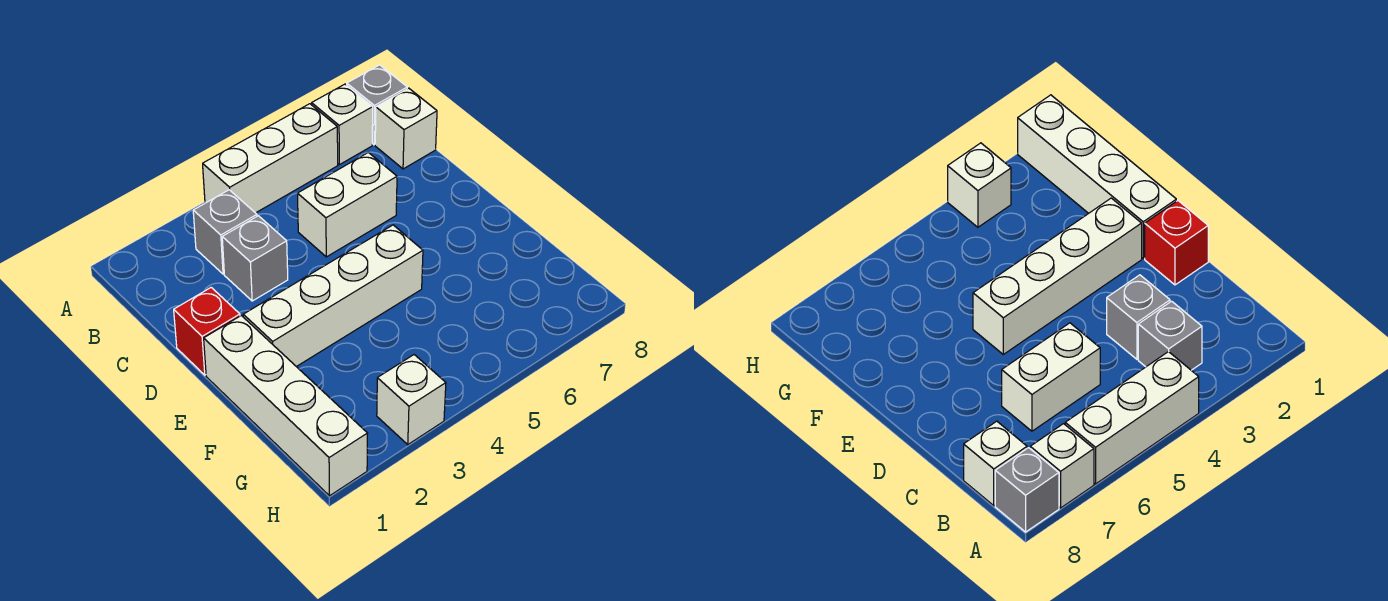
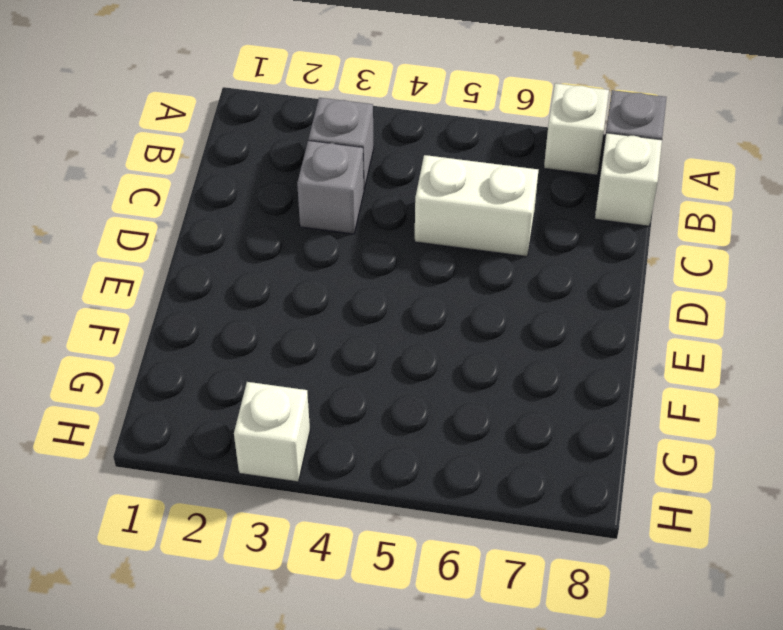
none -> white brick A4:A6 level 1
none -> red brick D1 level 1

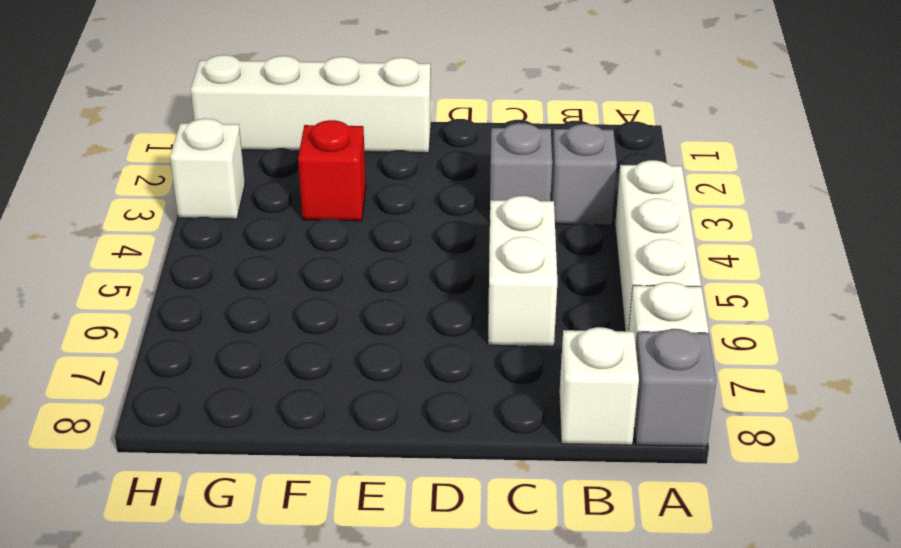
red brick F3 level 1 -> red brick D1 level 1
none -> white brick E2:E5 level 1

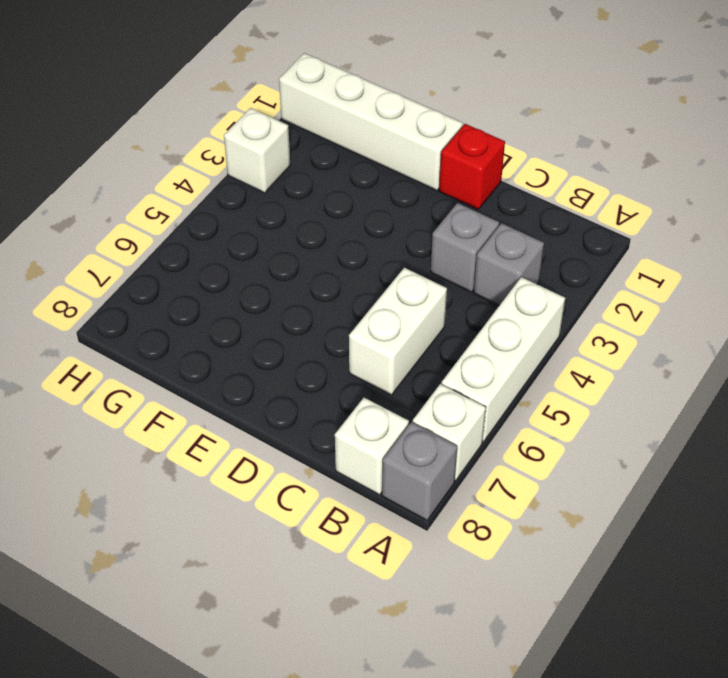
none -> white brick E2:E5 level 1

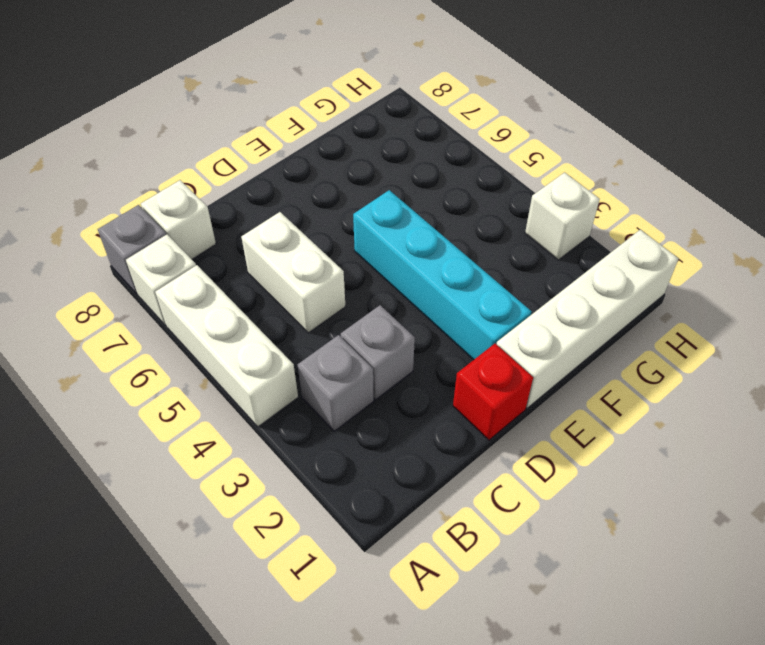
cyan brick E2:E5 level 1 -> white brick E2:E5 level 1

